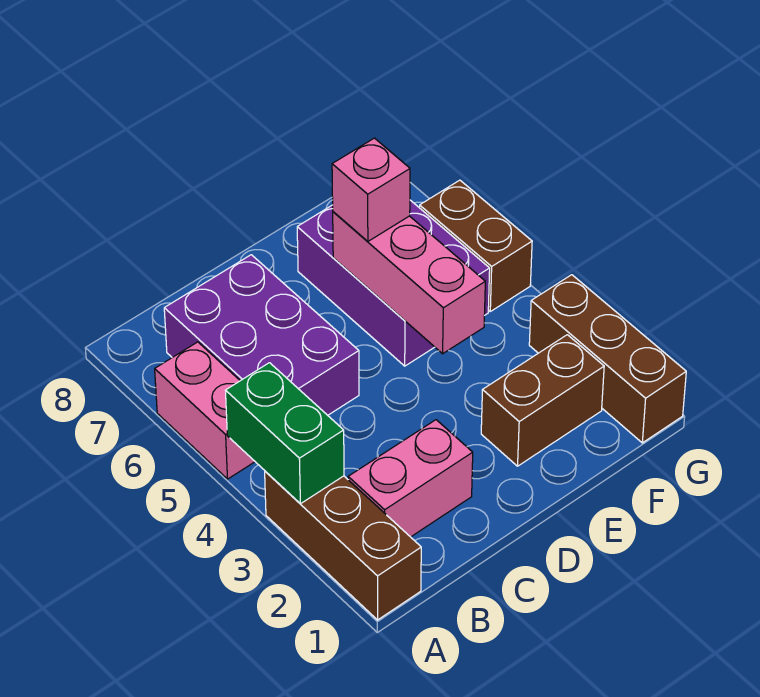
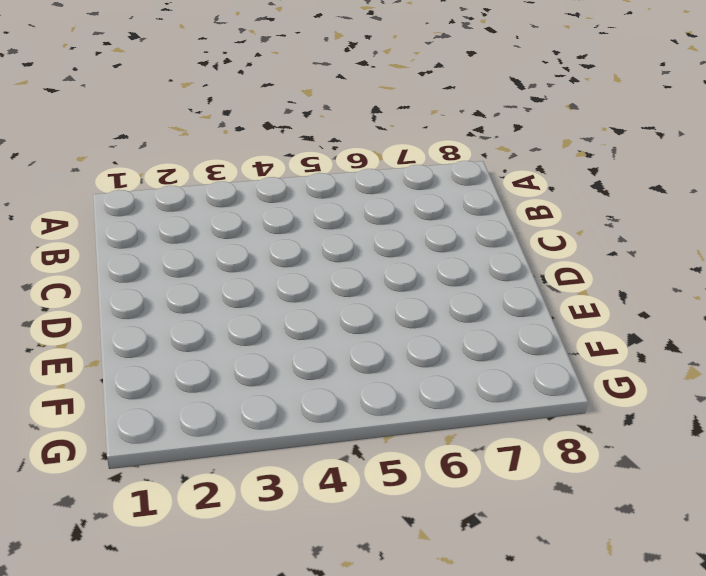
none -> brown brick A1:A3 level 1
none -> pink brick A5:A6 level 1

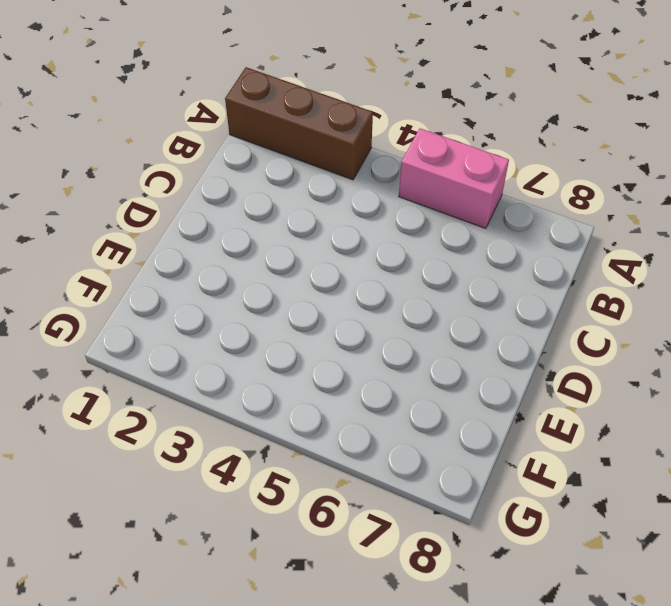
none -> pink brick B2:C2 level 1
none -> purple brick B5:C7 level 1

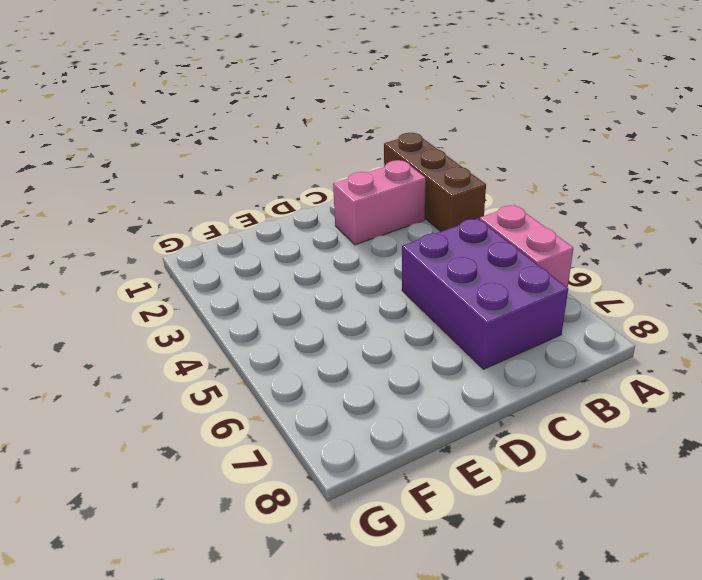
none -> brown brick E2:F2 level 1
none -> purple brick E5:F7 level 1

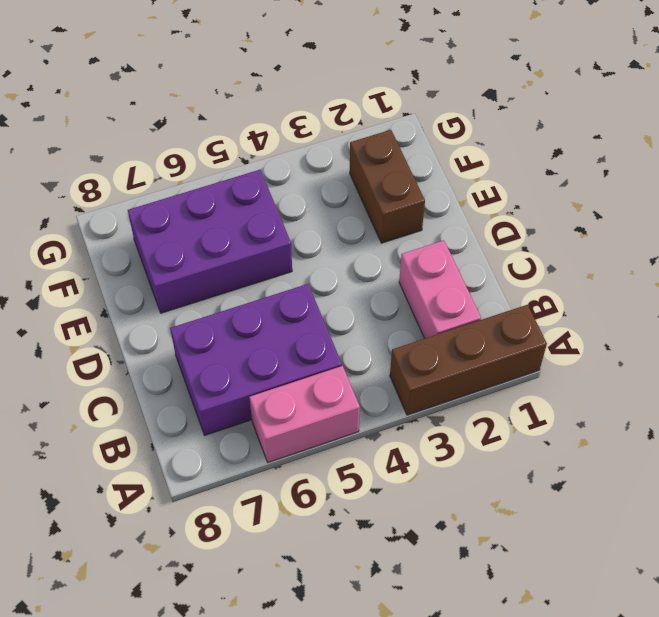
none -> brown brick G1:G3 level 1
none -> brown brick G5:G6 level 1

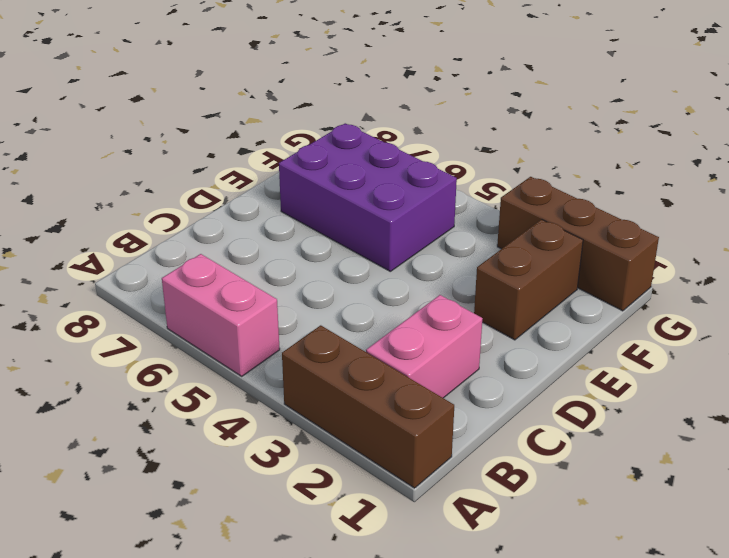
none -> purple brick B5:C7 level 1
none -> brown brick G5:G6 level 1

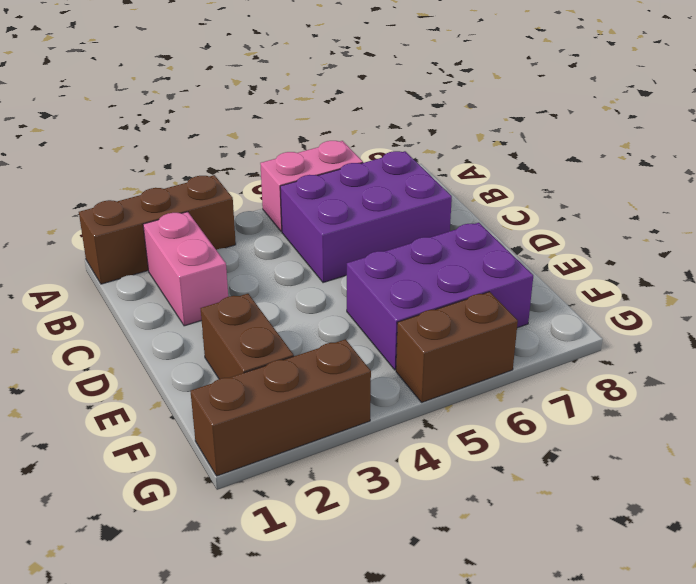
none -> green brick A3:A4 level 2
none -> pink brick E4:E6 level 2

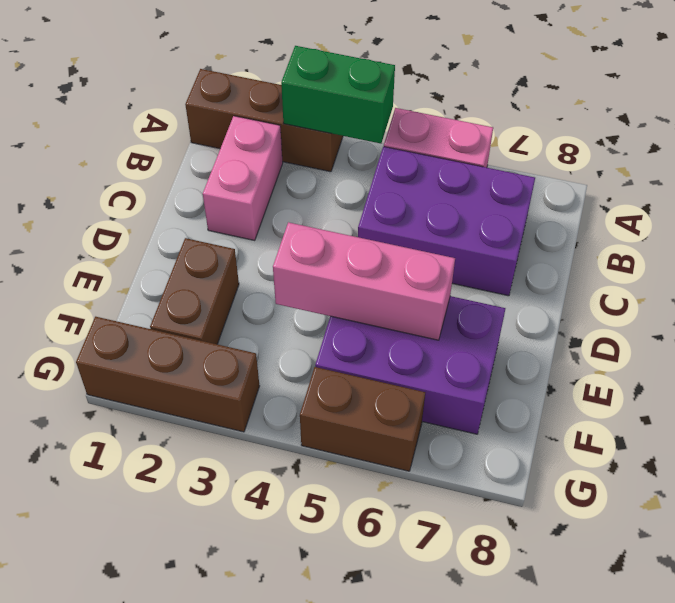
none -> pink brick E6 level 3

